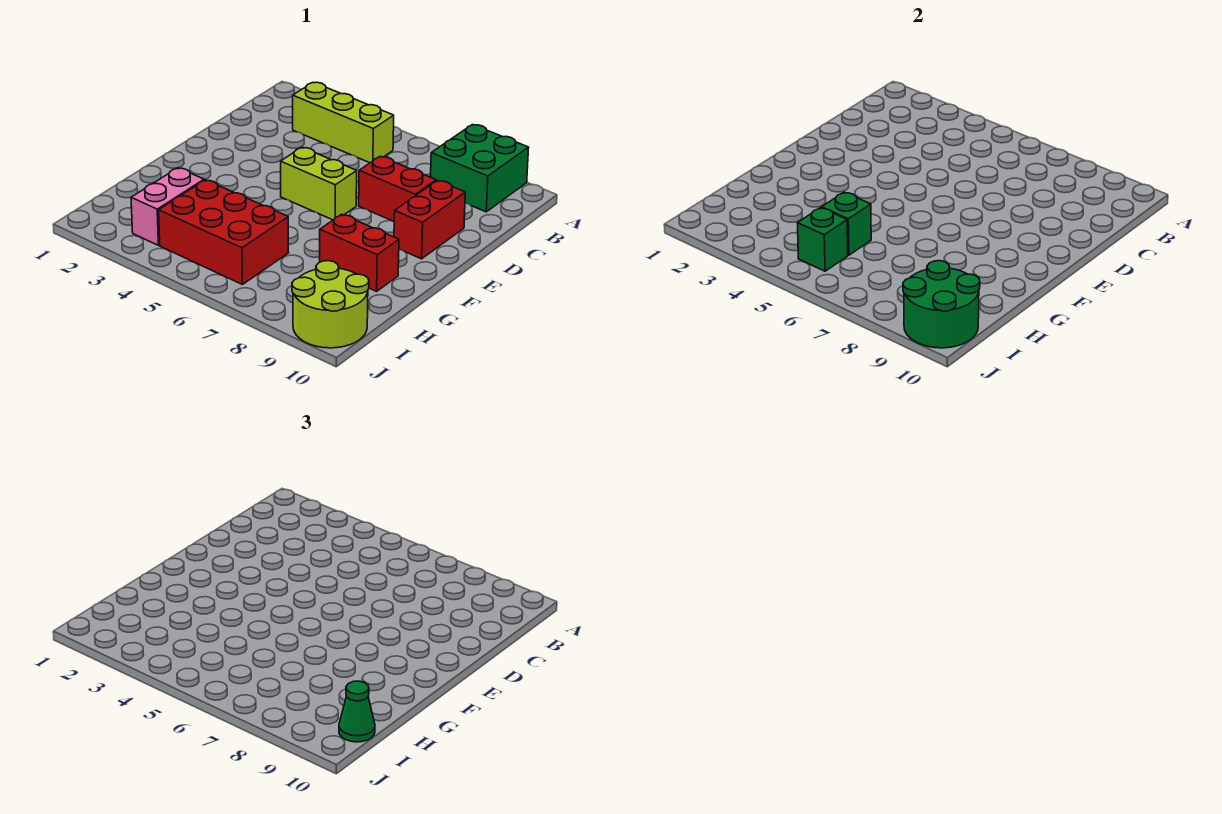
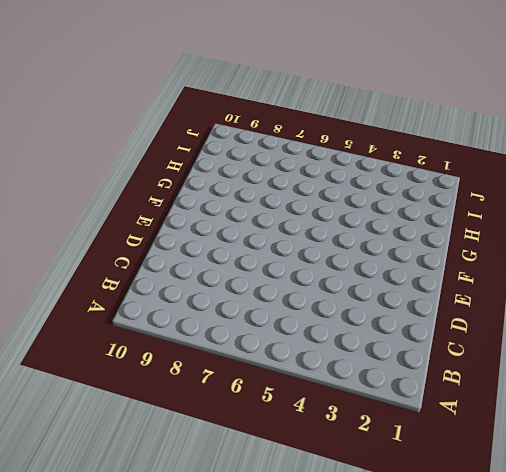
none -> green brick A8:B9 level 1
none -> lime brick B3:B5 level 1
none -> red brick D7:D8 level 1

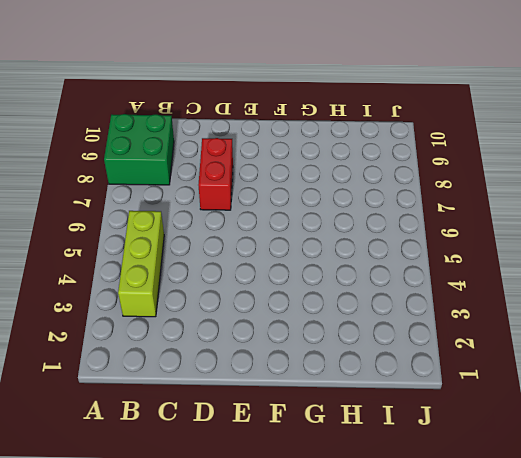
none -> red brick D9:E9 level 1
none -> lime brick E5:E6 level 1
none -> red brick G8:G9 level 1

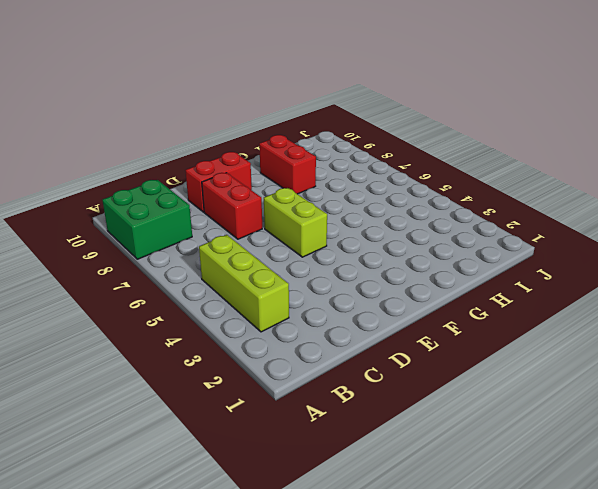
none -> pink brick H3:I3 level 1
none -> red brick H4:I6 level 1
none -> lime round brick I9:J10 level 1

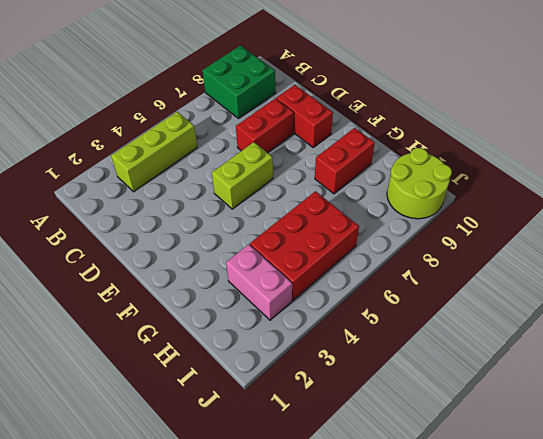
none -> green brick H5 level 2
none -> green brick I5 level 2
none -> green round brick I9:J10 level 2

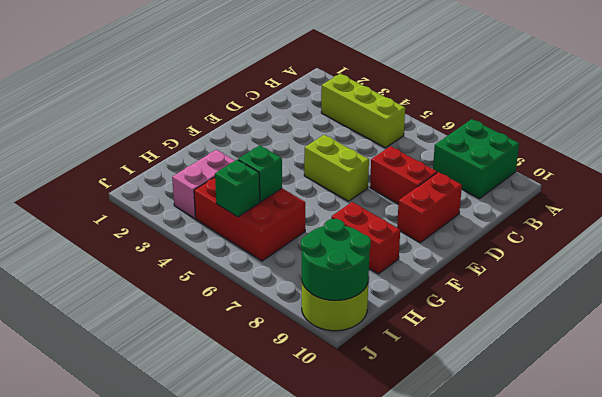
none -> green cone I10 level 3

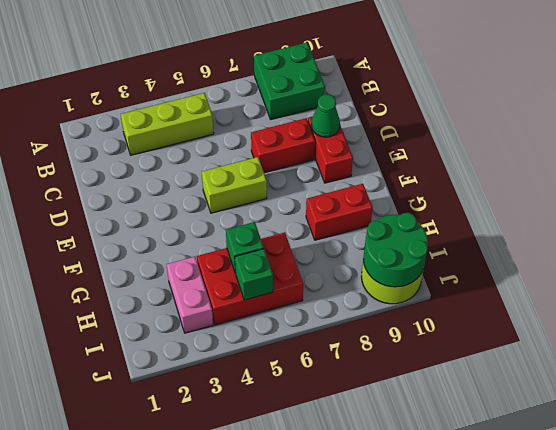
green cone D9 level 2 -> green cone I10 level 3

